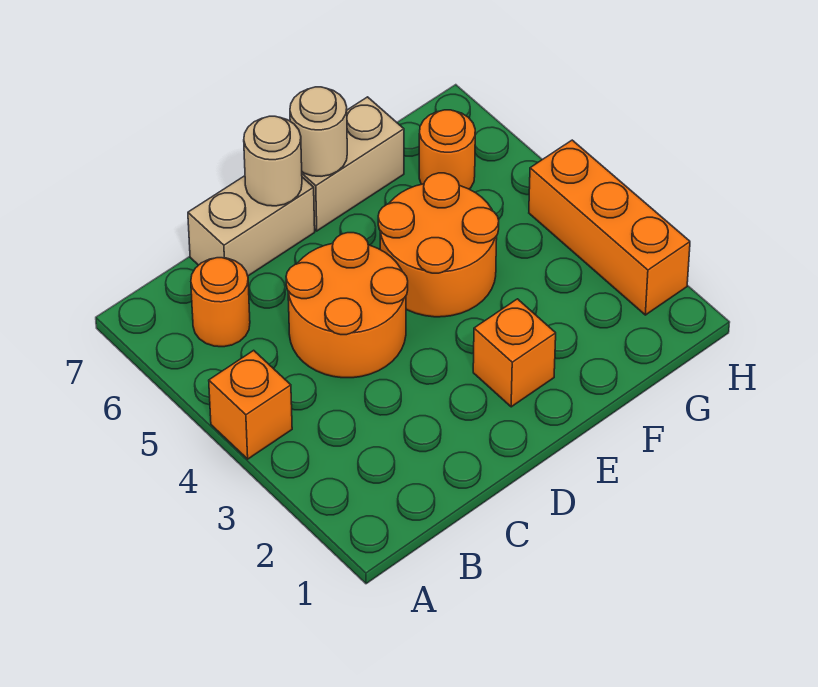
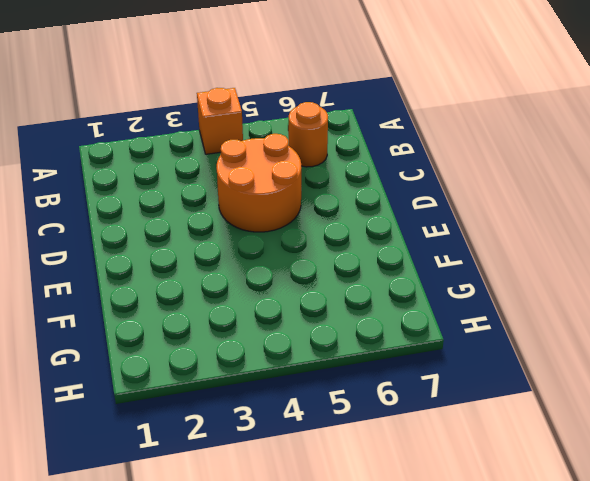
none -> tan brick C7:D7 level 1
none -> orange brick E2 level 1

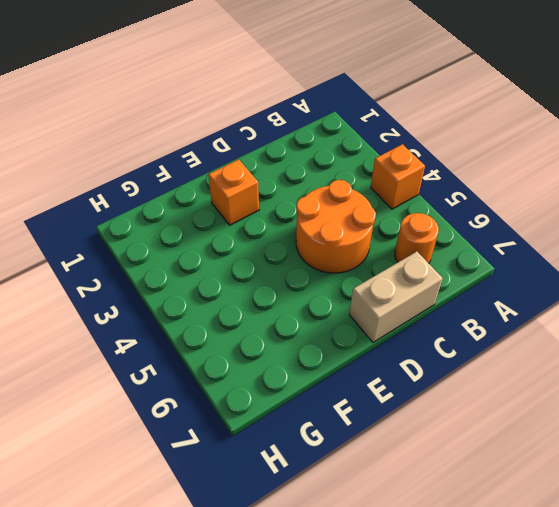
none -> orange round brick E4:F5 level 1
none -> tan brick E7:F7 level 1

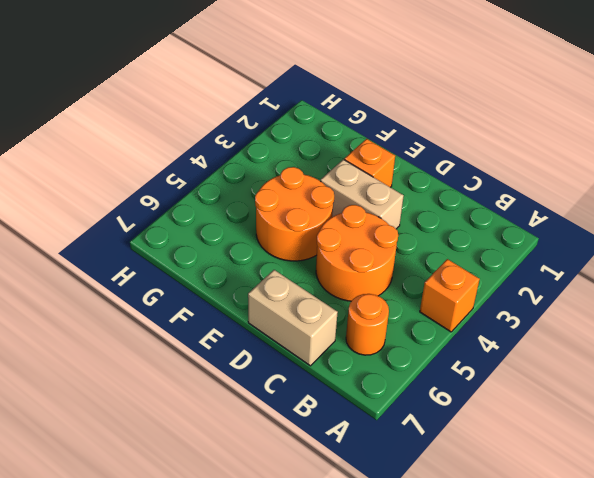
tan brick D3:E3 level 1 -> tan brick E7:F7 level 1
none -> orange round brick G6 level 1
none -> orange brick H2:H4 level 1

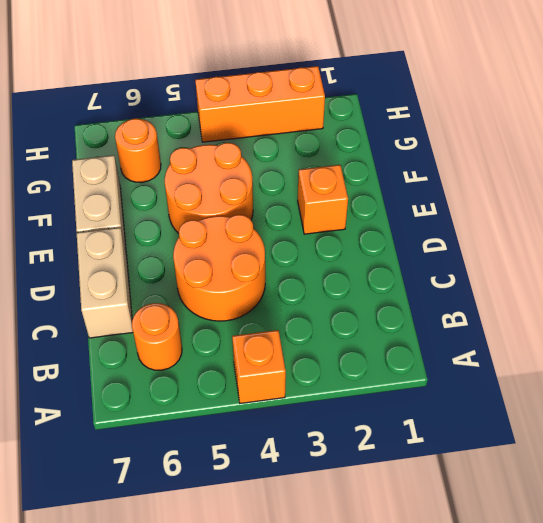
none -> tan round brick D7 level 2
none -> tan round brick E7 level 2

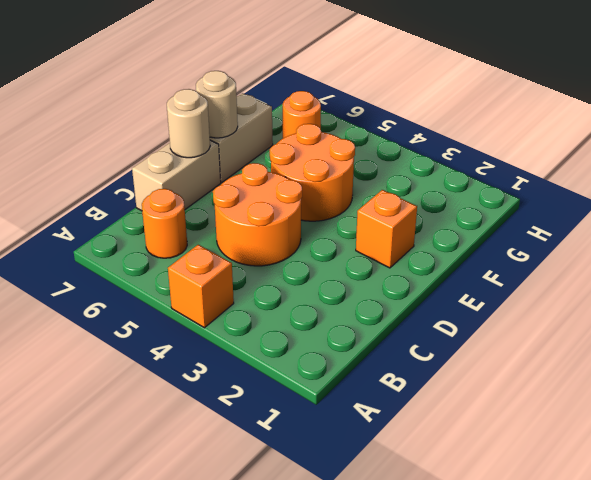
none -> orange brick H2:H4 level 1

